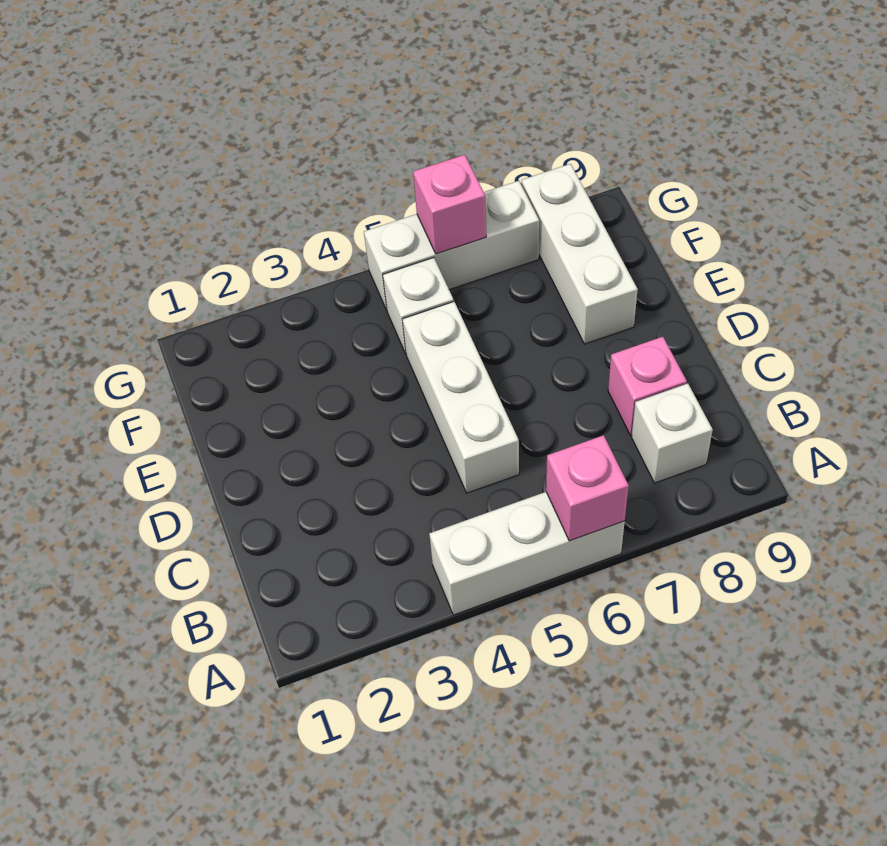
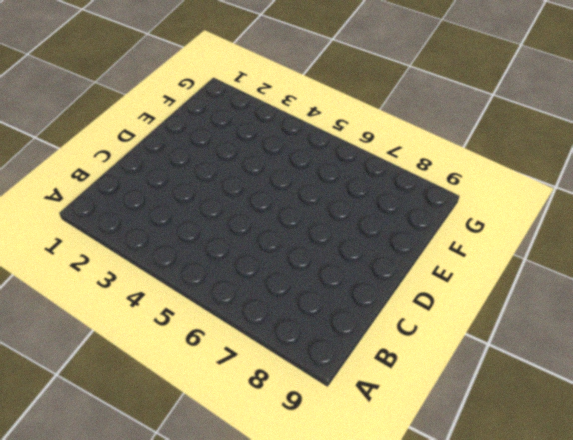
none -> white brick A4:A6 level 1
none -> white brick B8 level 1

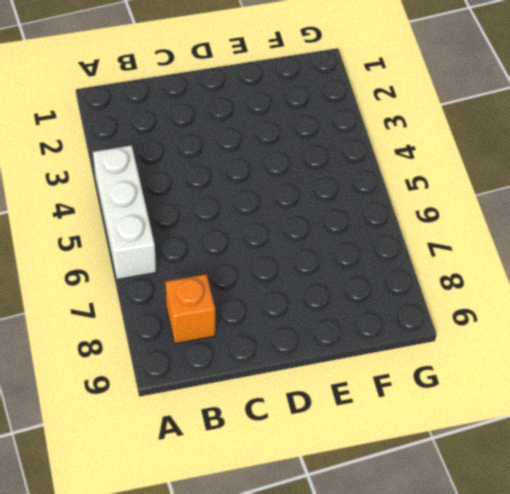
orange brick B8 level 1 -> white brick B8 level 1
none -> white brick C5:E5 level 1
none -> pink brick C8 level 1

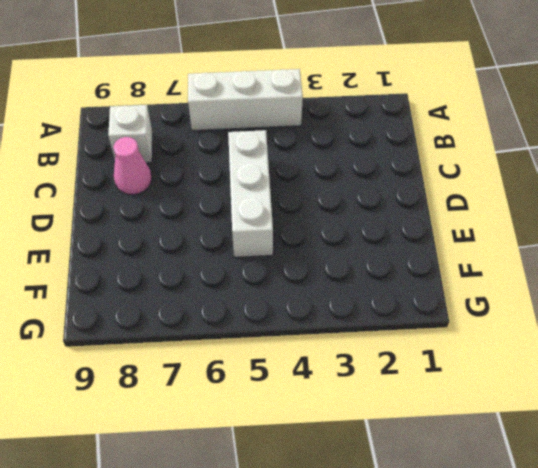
pink cone C8 level 1 -> pink brick C8 level 1
none -> white brick E8:G8 level 1
none -> white brick F5 level 1

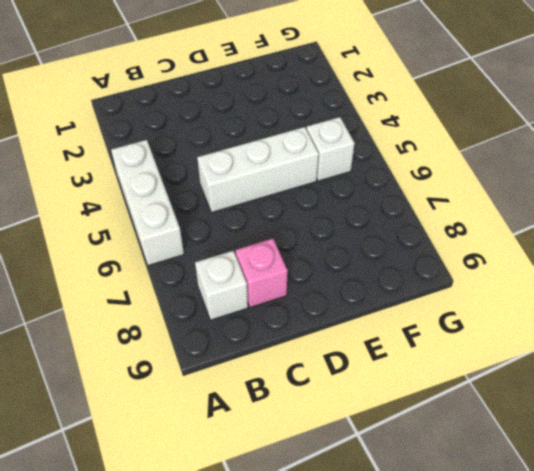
none -> white brick E8:G8 level 1
none -> white brick G5:G7 level 1

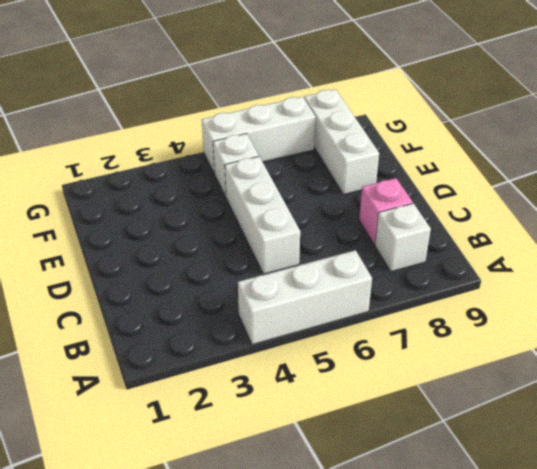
none -> pink brick A6 level 2
none -> pink brick G6 level 2

